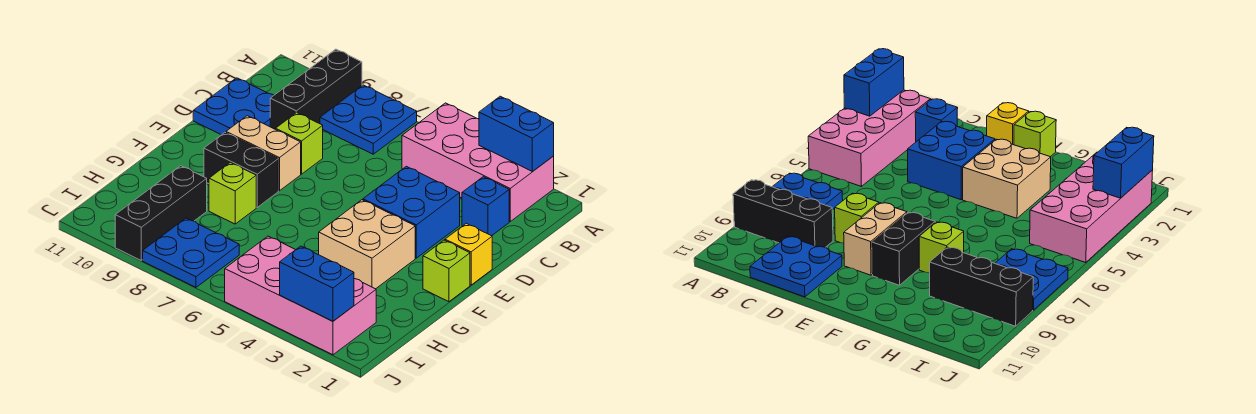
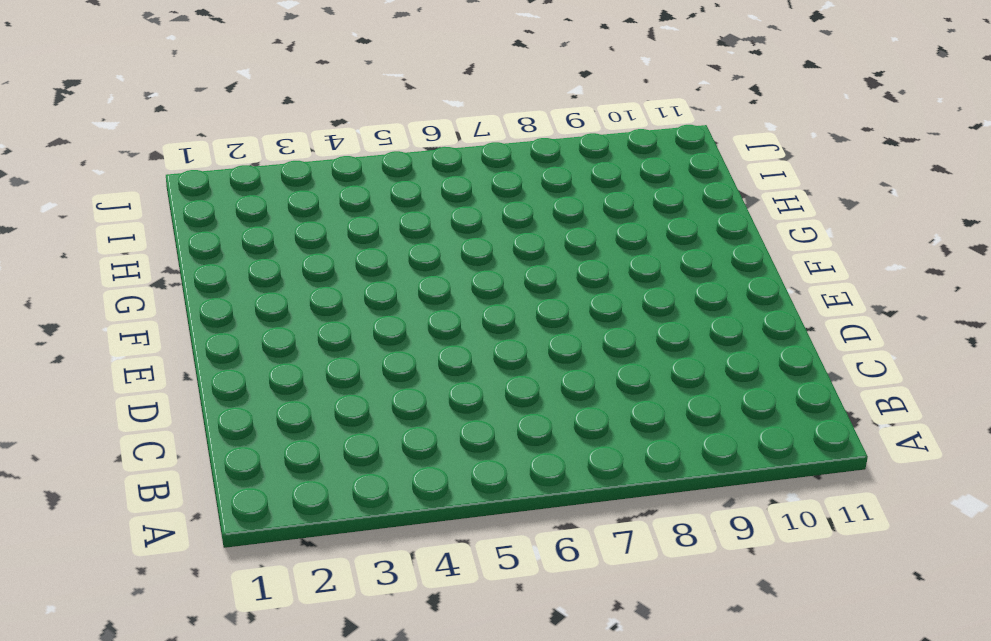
none -> pink brick A2:B5 level 1
none -> blue plate A7:B8 level 1
none -> black brick A9:C9 level 1

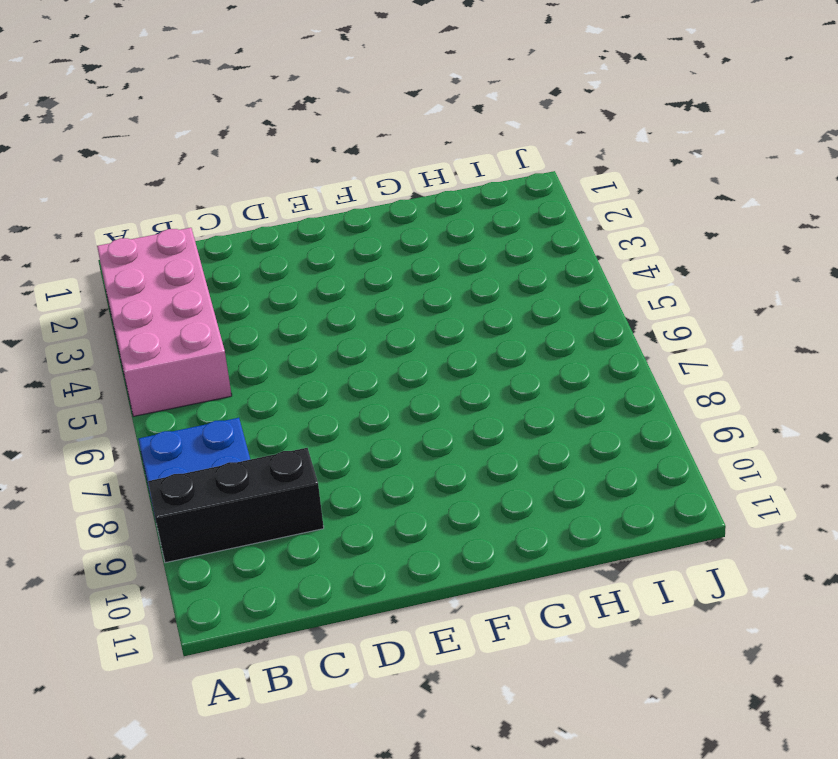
none -> blue brick C2 level 1
none -> blue plate C10:D11 level 1
none -> blue brick D3:E4 level 1

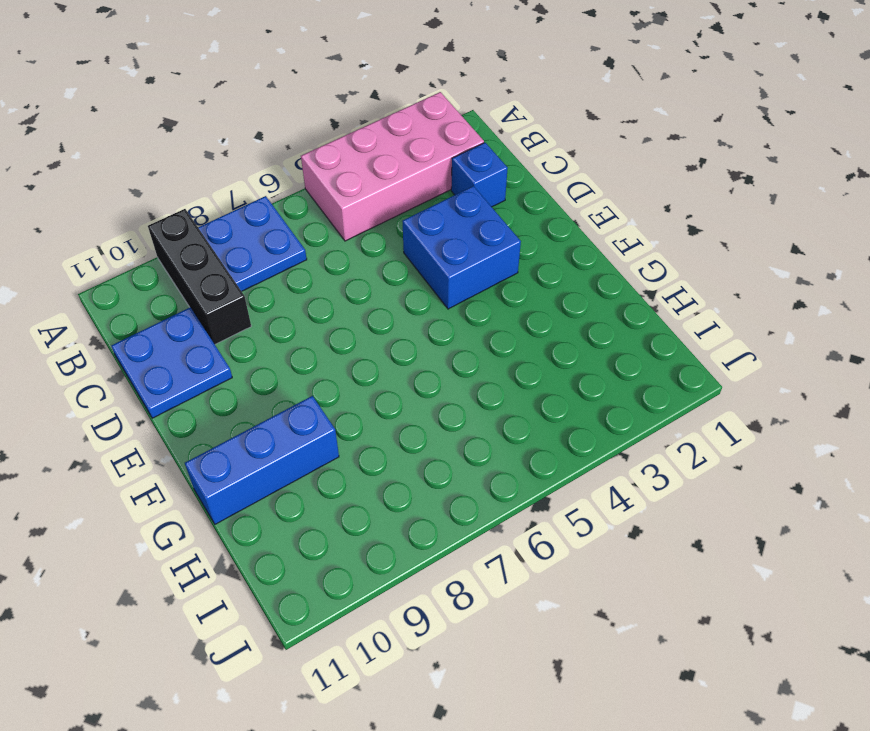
blue brick G9:G11 level 1 -> none
none -> lime brick D8 level 1
none -> yellow brick E1 level 1
none -> tan brick E8:E9 level 1

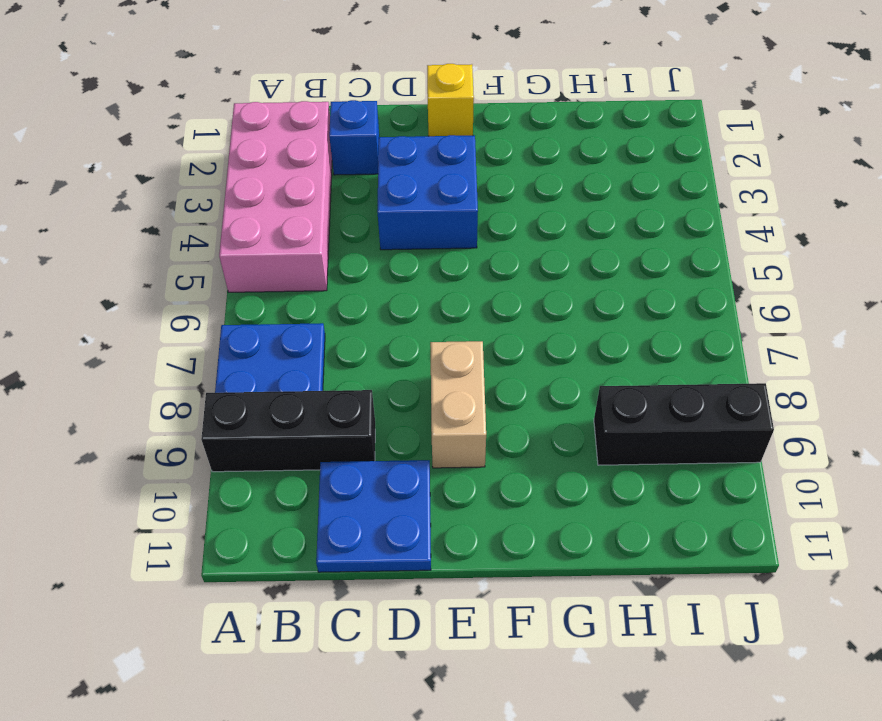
none -> lime brick D8 level 1
none -> lime brick F1 level 1
none -> tan brick F3:G4 level 1

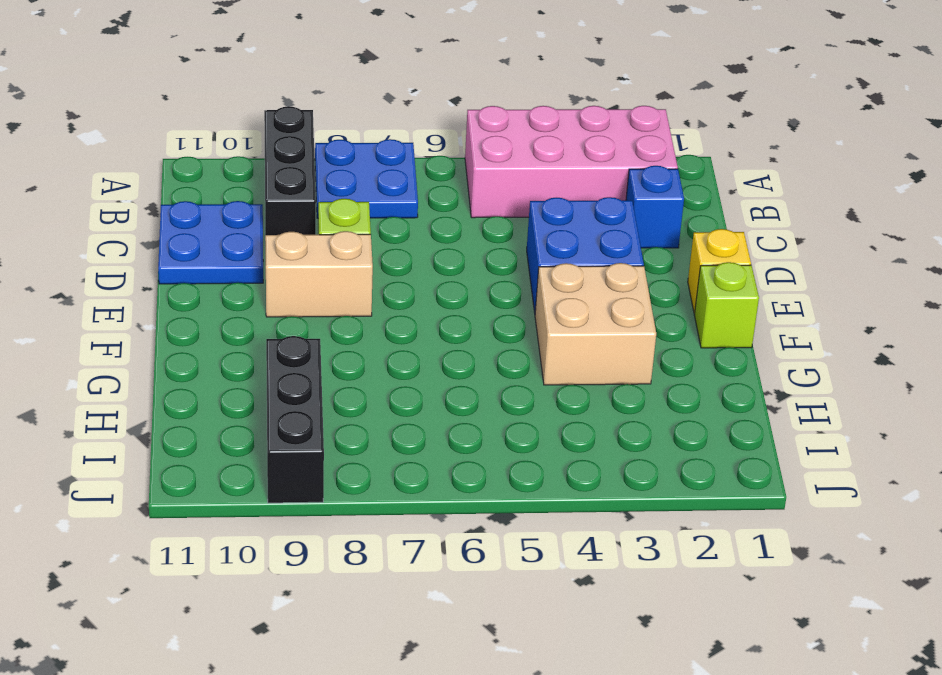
none -> black brick F8:F9 level 1
none -> lime brick G8 level 1
none -> pink brick I2:J5 level 1

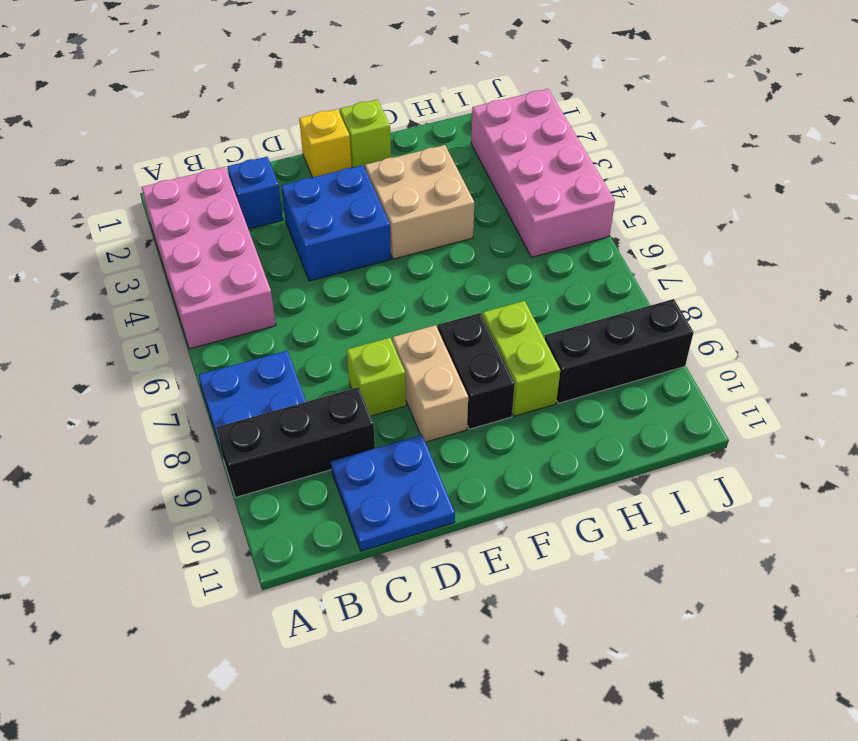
lime brick G8:G9 level 1 -> lime brick G8 level 1
none -> blue plate I7:J8 level 1
none -> blue brick A2:A3 level 2
none -> blue brick J2:J3 level 2

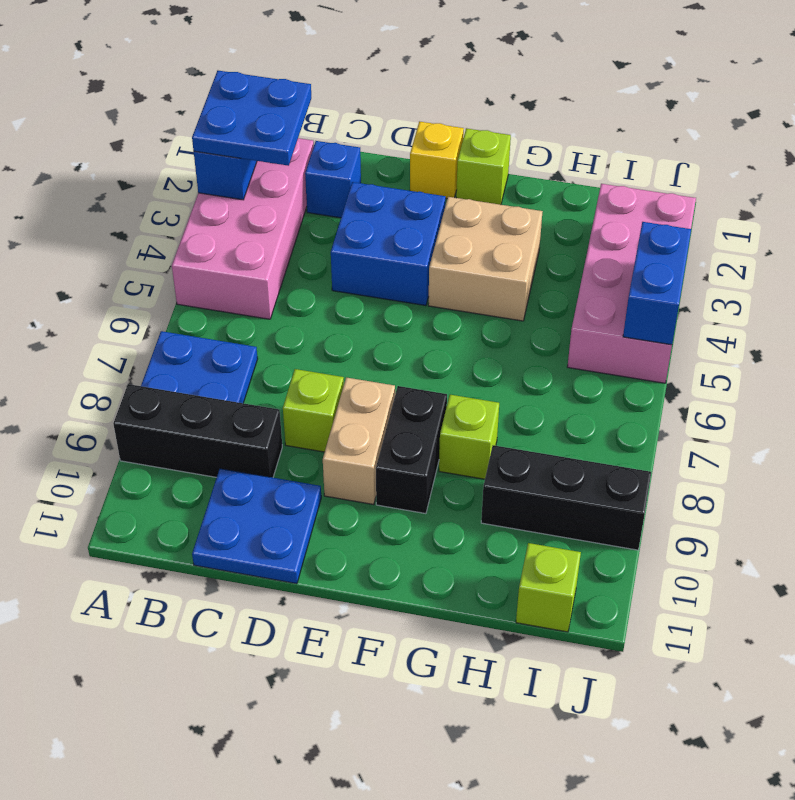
blue plate A2:B3 level 3 -> blue plate I7:J8 level 1
lime brick I11 level 1 -> none
blue brick J4:J5 level 2 -> blue brick J2:J3 level 2

